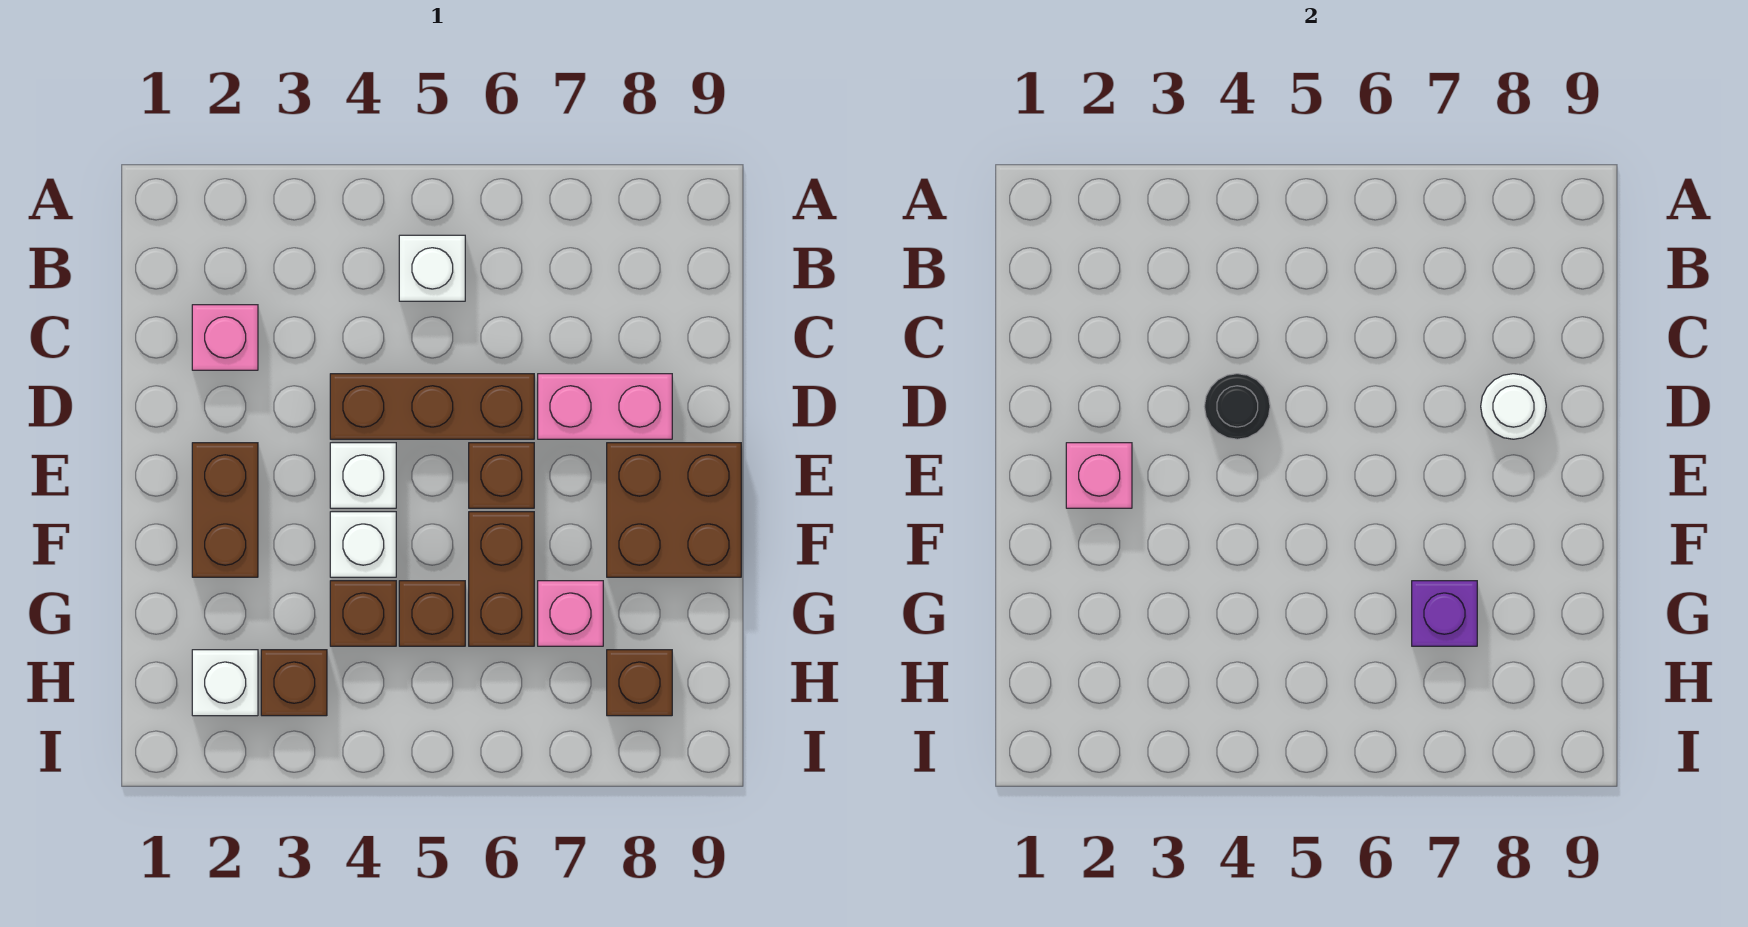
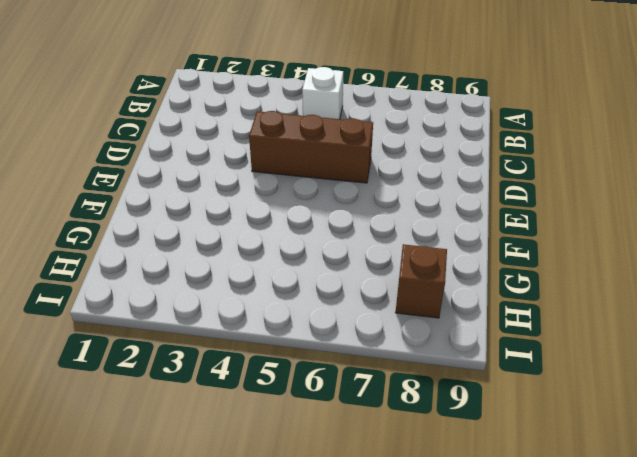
none -> pink brick C2 level 1
none -> pink brick D7:D8 level 1
none -> brown brick E2:F2 level 1

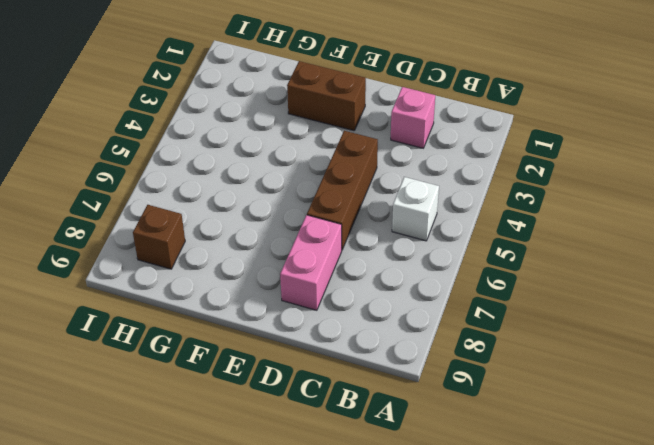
none -> white brick E4 level 1
none -> brown brick E6 level 1
none -> brown brick E8:F9 level 1

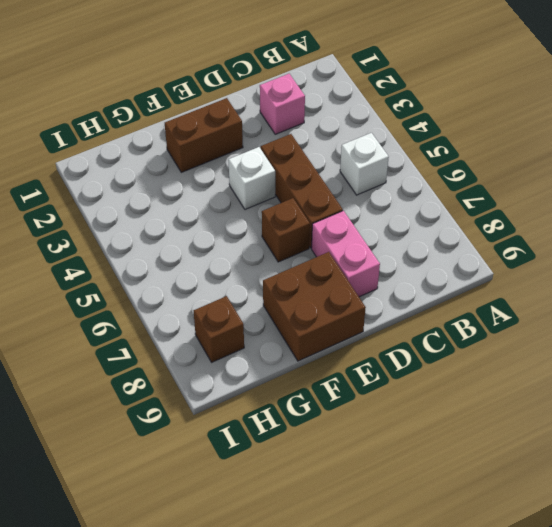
none -> white brick F4 level 1
none -> brown brick F6:G6 level 1
none -> brown brick G4 level 1

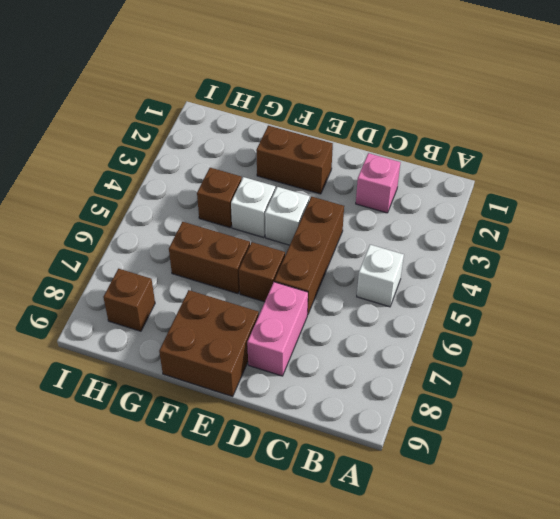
none -> brown brick G5 level 1
none -> pink brick G7 level 1
none -> white brick H2 level 1

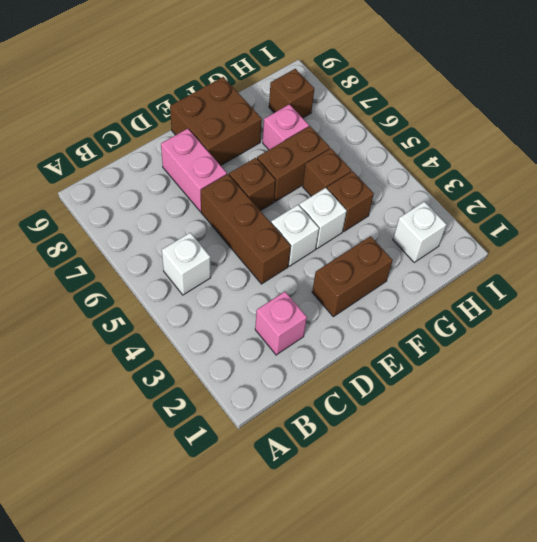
none -> brown brick H3 level 1
none -> black round brick D4 level 2
none -> white round brick D8 level 2

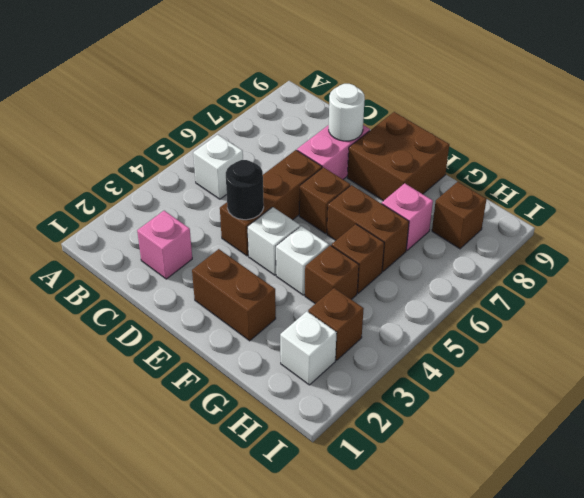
none -> pink brick E2 level 2
none -> purple brick G7 level 2

